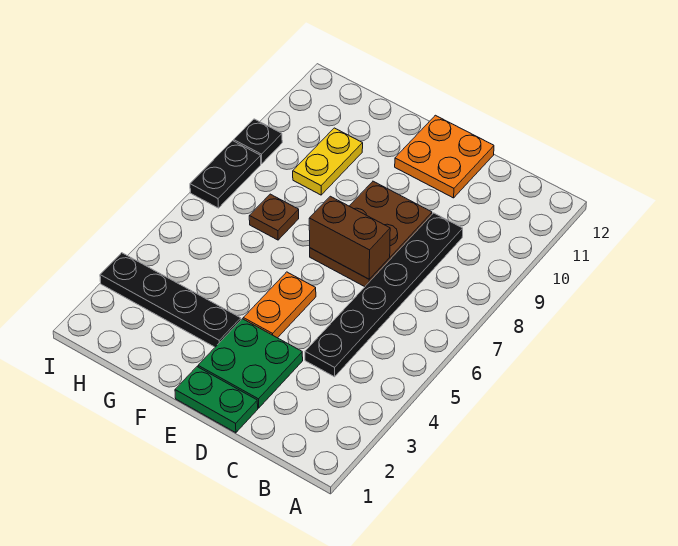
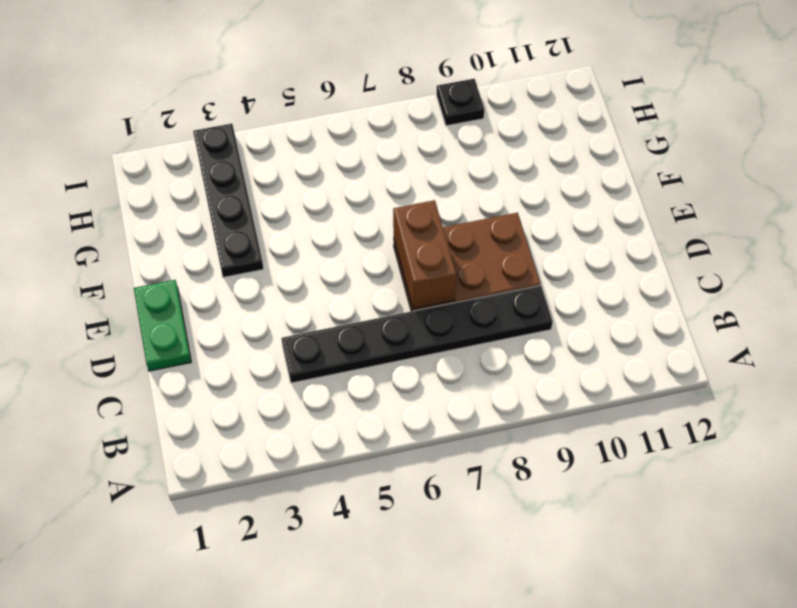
none -> green plate D2:E3 level 1
none -> orange plate D11:E12 level 1
none -> orange plate E4:E5 level 1

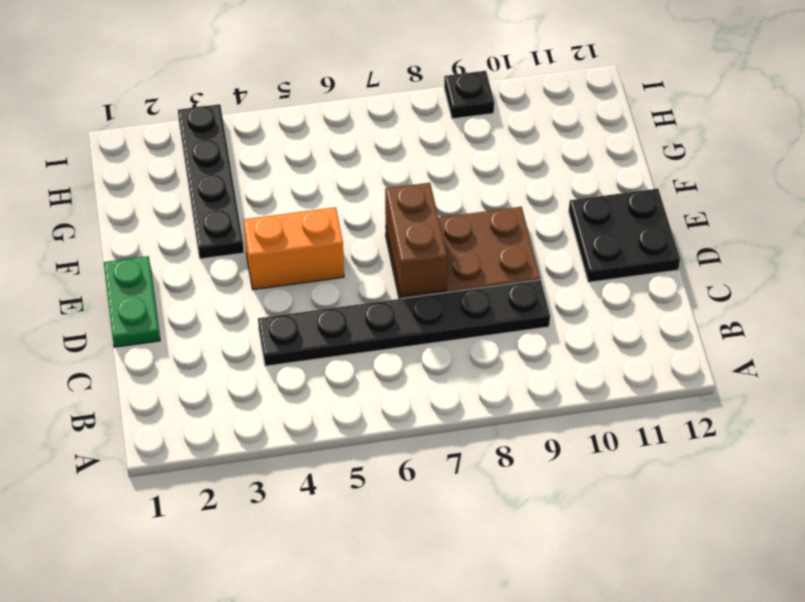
black plate D11:E12 level 1 -> orange plate D11:E12 level 1
orange brick E4:E5 level 1 -> orange plate E4:E5 level 1
none -> green plate D2:E3 level 1
none -> brown plate G7 level 1
none -> yellow plate G9:G10 level 1

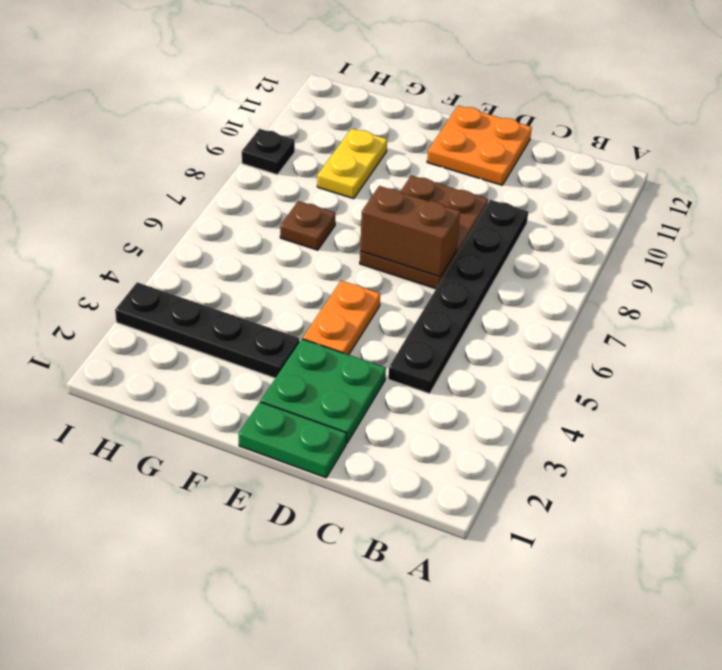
none -> black plate I7:I8 level 1

